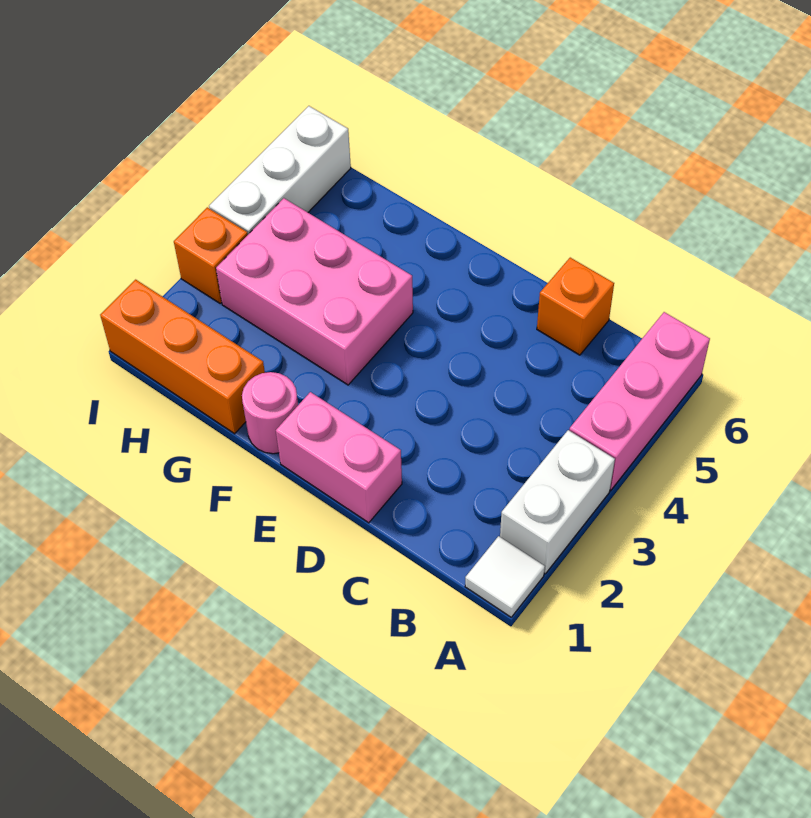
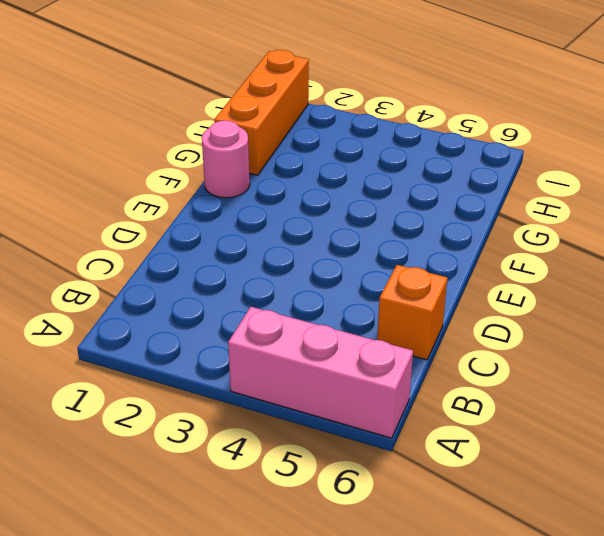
none -> white tile A1 level 1
none -> white brick A2:A3 level 1

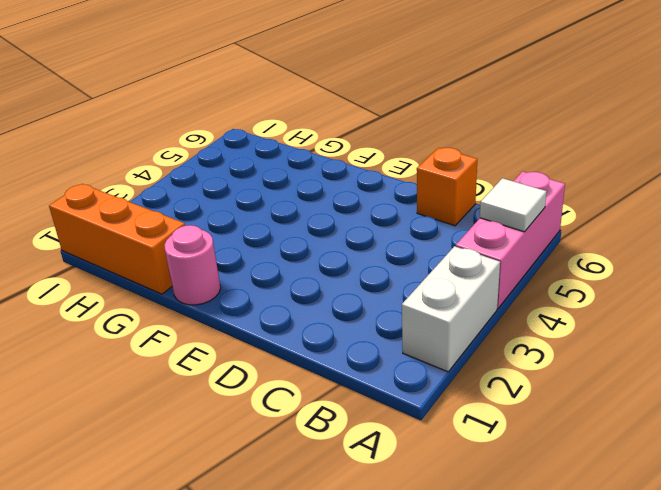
white tile A5 level 2 -> white tile A1 level 1
none -> pink brick D1:E1 level 1
none -> pink brick F3:H4 level 1

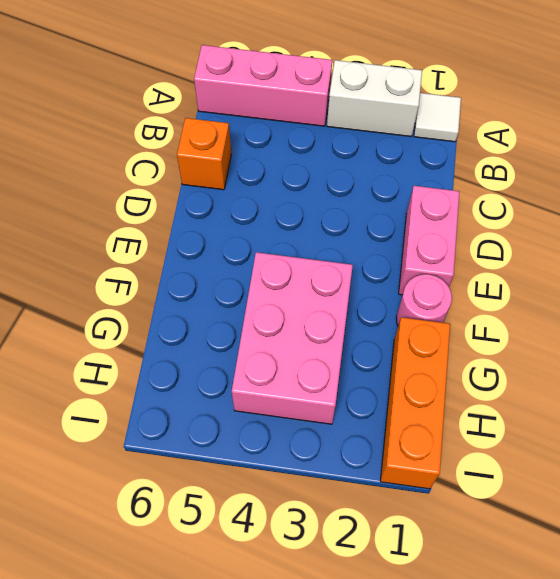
none -> orange brick I3 level 1
none -> white brick I4:I6 level 1

